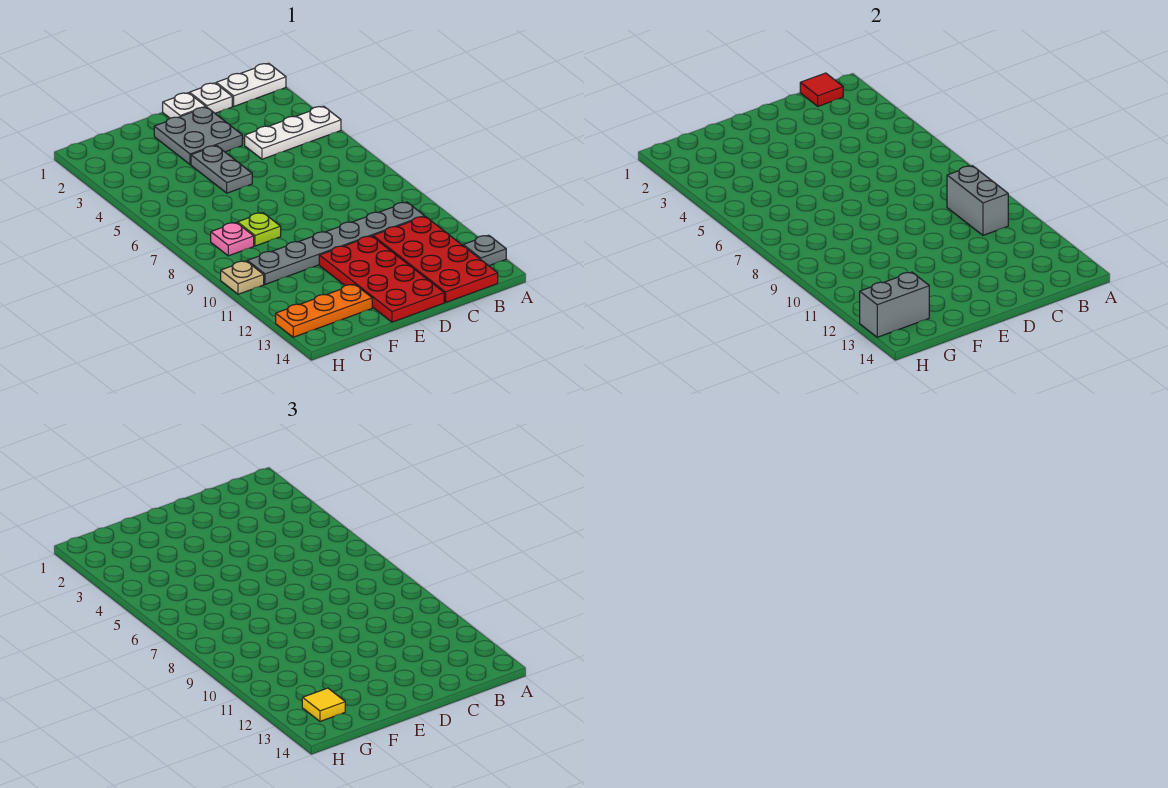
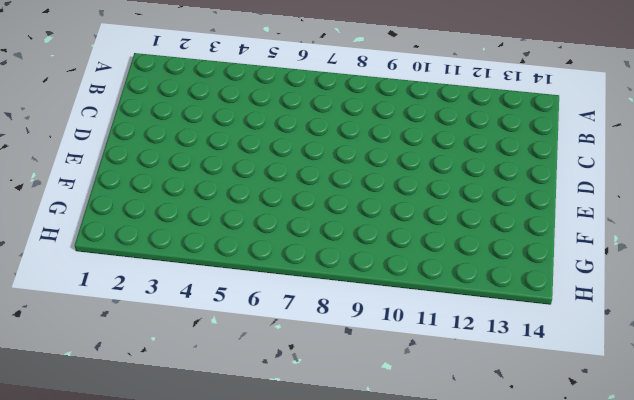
none -> white plate A1:B1 level 1
none -> white plate A4:C4 level 1
none -> grey plate A13 level 1

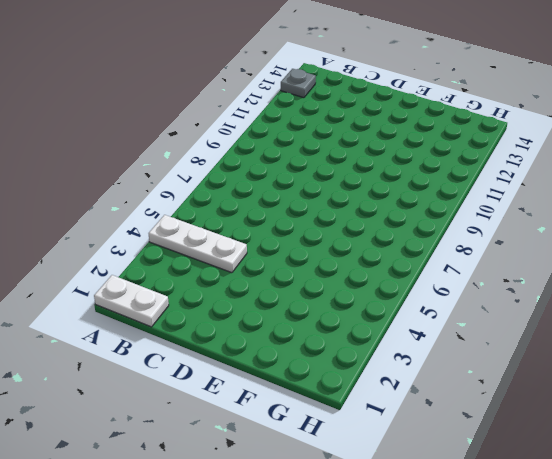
none -> grey plate B10:G10 level 1
none -> red plate B11:C14 level 1
none -> white plate C1 level 1

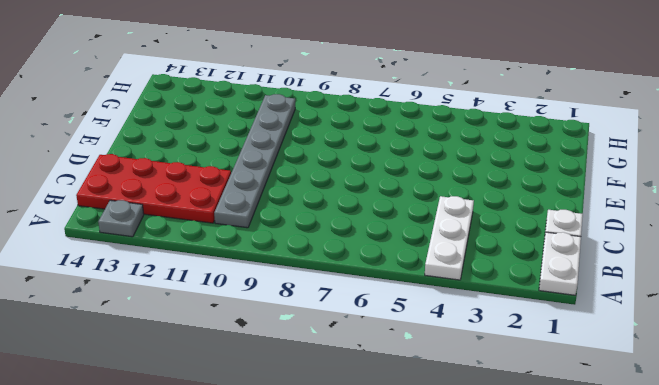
none -> white plate D1 level 1
none -> grey plate D2:E3 level 1
none -> red plate D11:E14 level 1

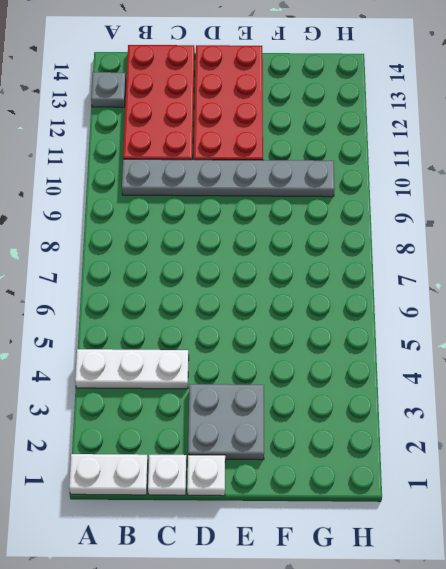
none -> grey plate E4:E5 level 1
none -> lime plate F8 level 1
none -> orange plate F13:H13 level 1

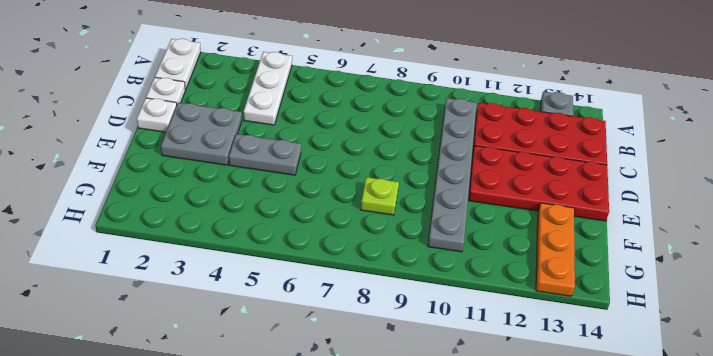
none -> pink plate G8 level 1
none -> tan plate H10 level 1
none -> red tile B1 level 2

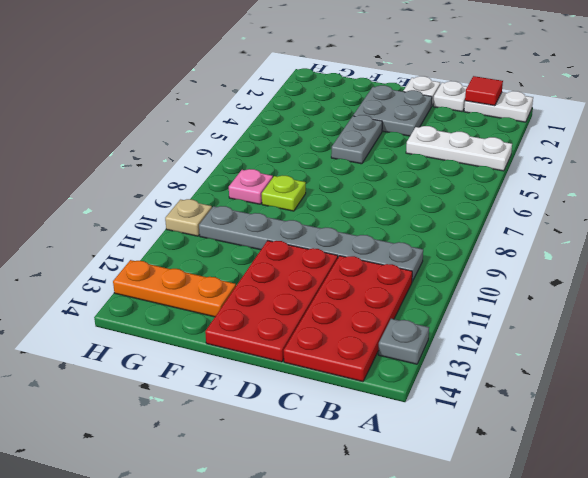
none -> grey brick B9:B10 level 2
none -> grey brick G13:H13 level 2
none -> yellow tile G13 level 3

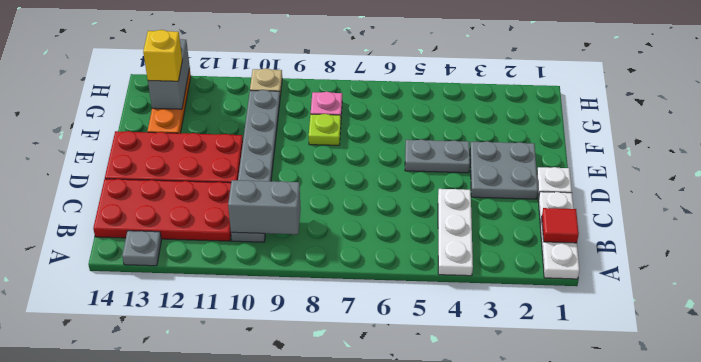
yellow brick G13 level 3 -> yellow tile G13 level 3

